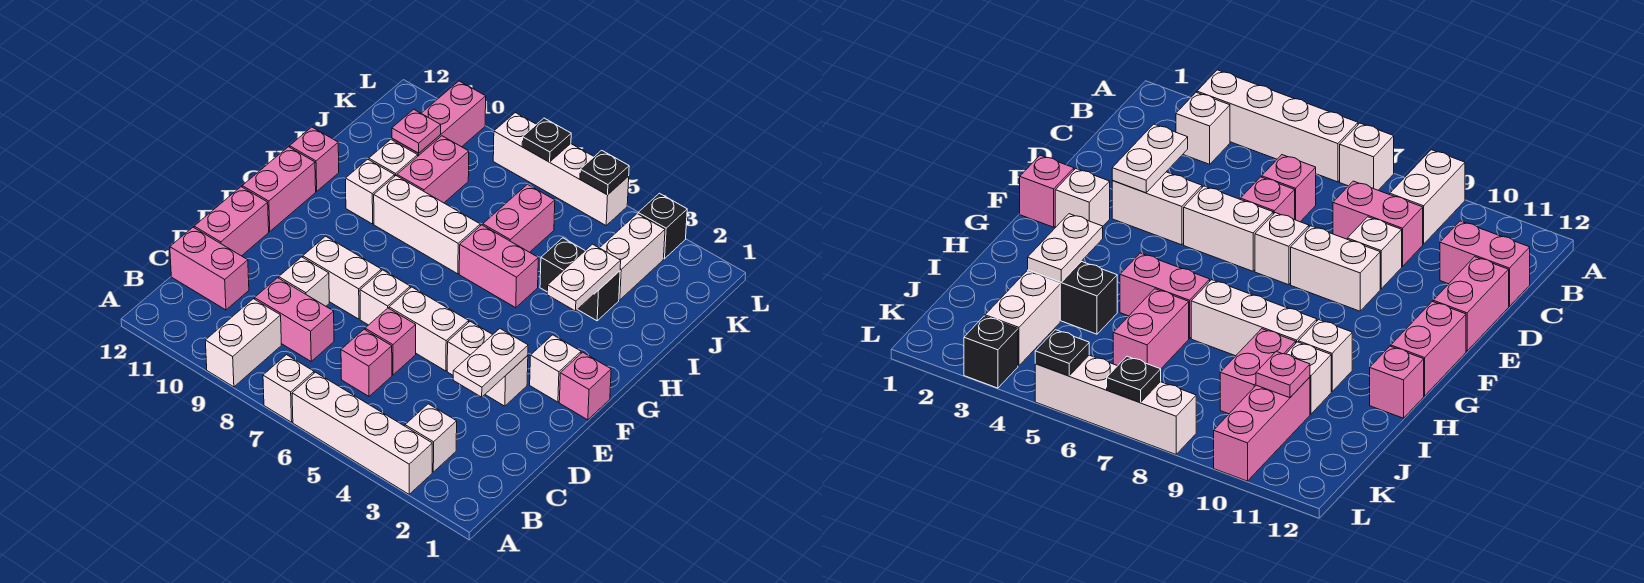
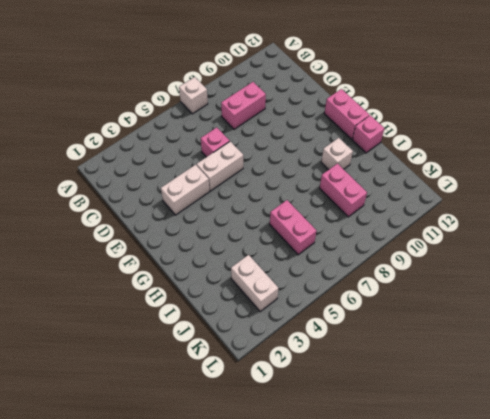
none -> white brick A3:A6 level 1
none -> white brick A9:B9 level 1
none -> white brick B3 level 1
none -> pink brick C6 level 1

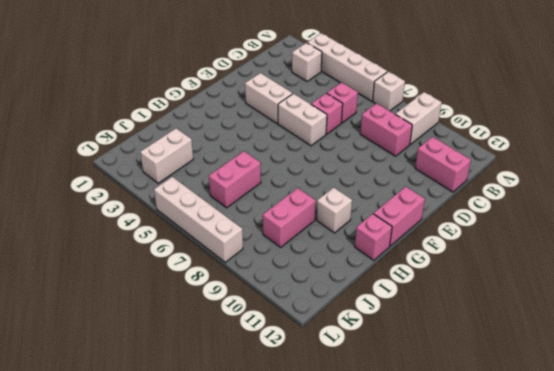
none -> white brick D9 level 1
none -> pink brick D12:E12 level 1
none -> white brick E7 level 1
none -> white brick E8:E9 level 1

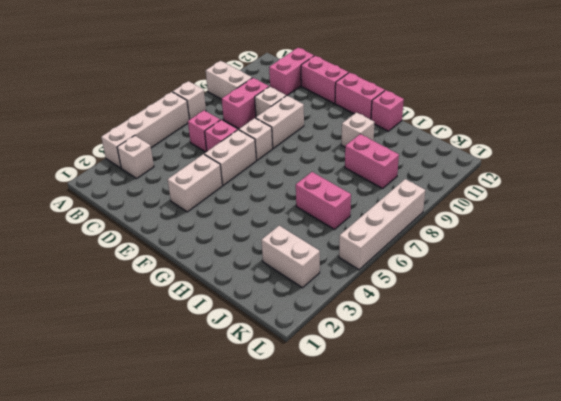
none -> pink brick F1 level 1
none -> white brick F2 level 1
none -> pink brick H5:H6 level 1
none -> white brick H7:H9 level 1

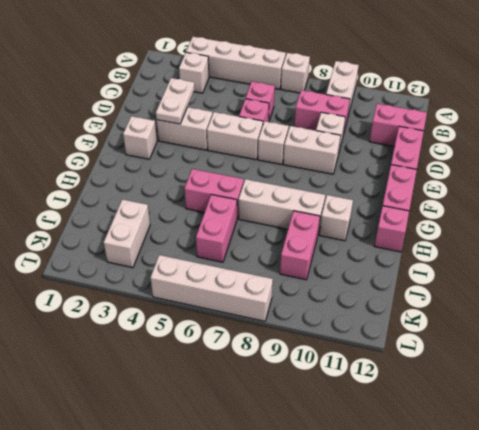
none -> pink brick F1 level 1
none -> black brick I3:I4 level 1
none -> white brick I10 level 1
none -> pink brick J10:L10 level 1

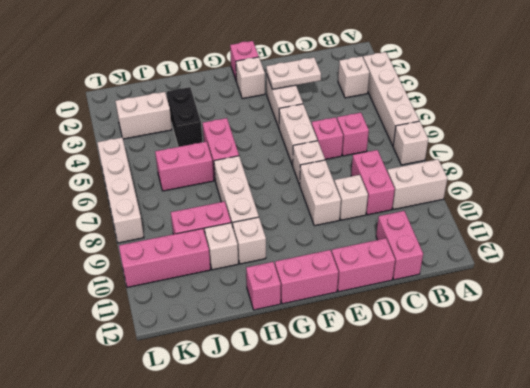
none -> black brick L3 level 1
none -> white plate H3:I3 level 2
none -> pink plate J10 level 2
none -> black plate L5 level 2

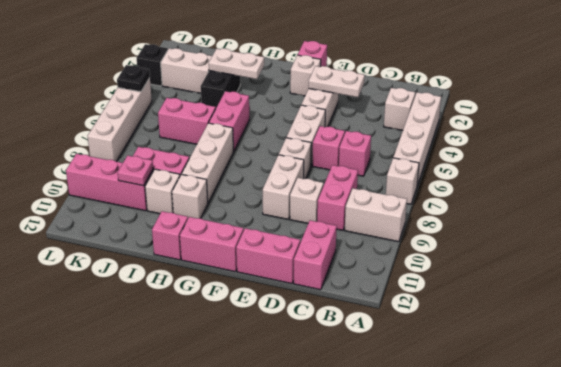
none -> black plate L7 level 2

